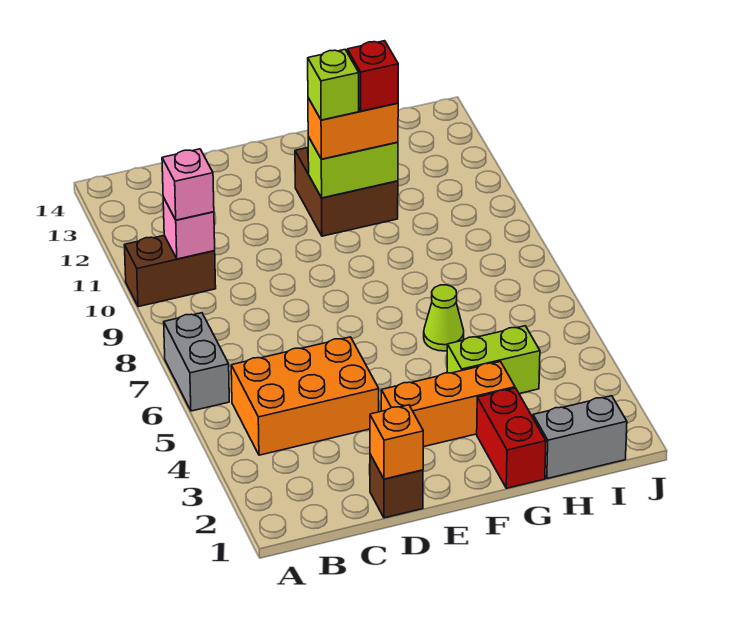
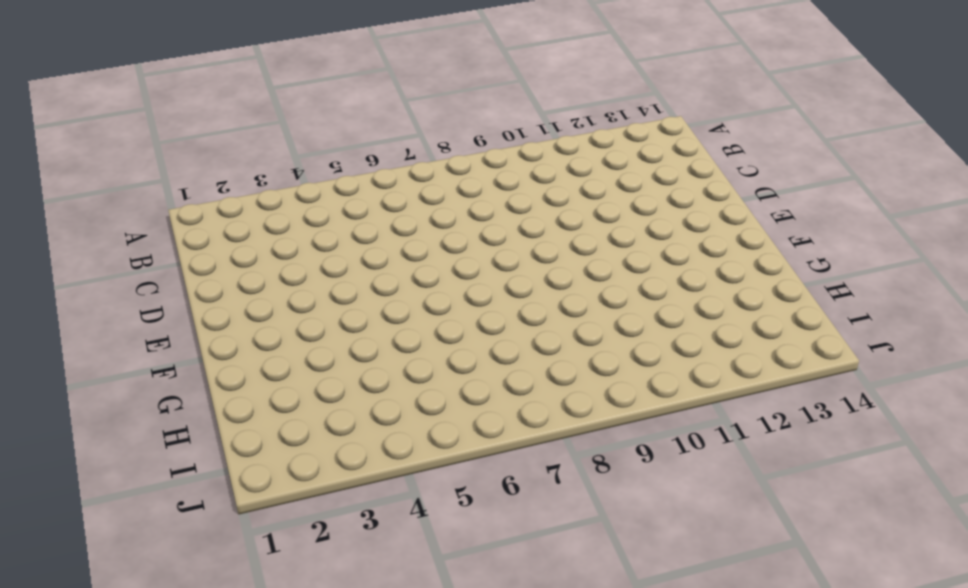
none -> grey brick A6:A7 level 1
none -> brown brick A10:B10 level 1
none -> orange brick B4:D5 level 1

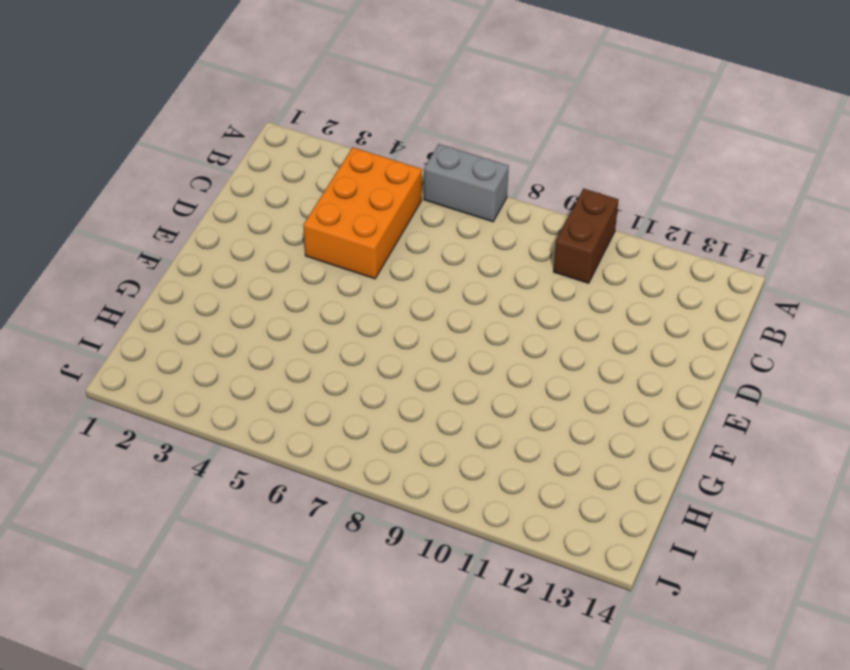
none -> brown brick D1 level 1
none -> orange brick E3:G3 level 1
none -> brown brick F11:G12 level 1

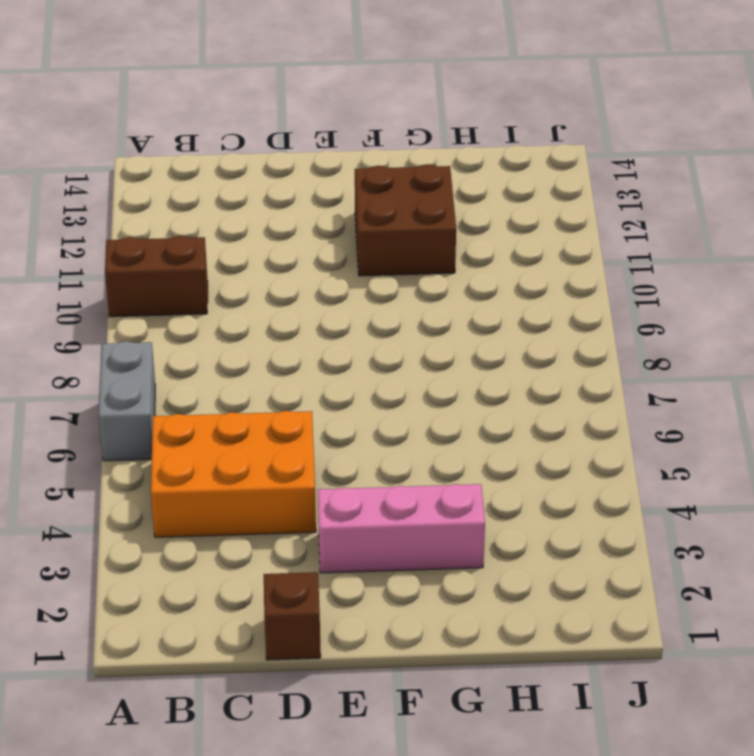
pink brick E3:G3 level 1 -> orange brick E3:G3 level 1
none -> red brick G1:G2 level 1
none -> lime brick G4:H4 level 1
none -> lime cone G6 level 1

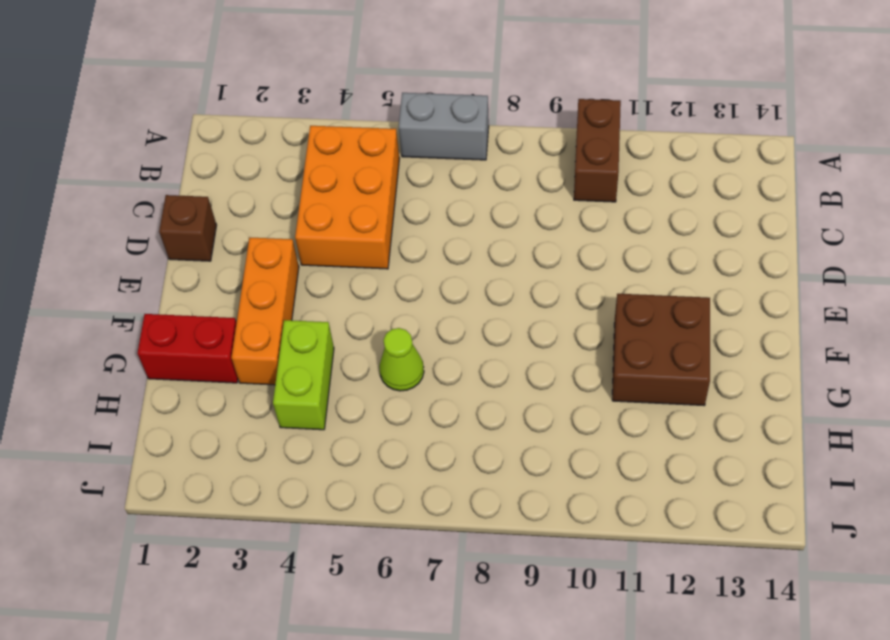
none -> grey brick H1:I1 level 1
none -> pink brick B10 level 2
none -> orange brick D1 level 2

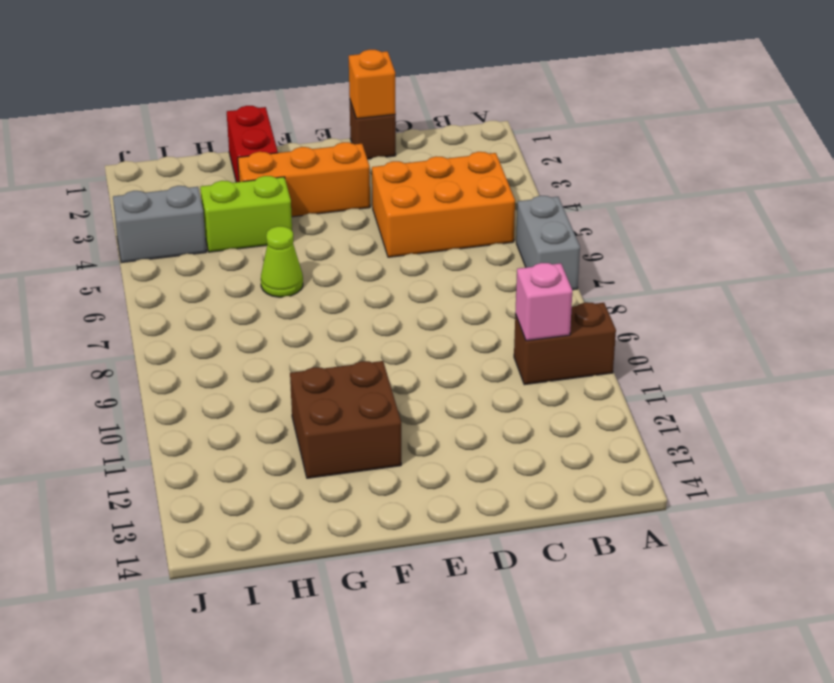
grey brick I4:J4 level 1 -> grey brick H1:I1 level 1
none -> lime brick F11:G11 level 2
none -> pink brick B10 level 3
none -> orange brick F11:G11 level 3

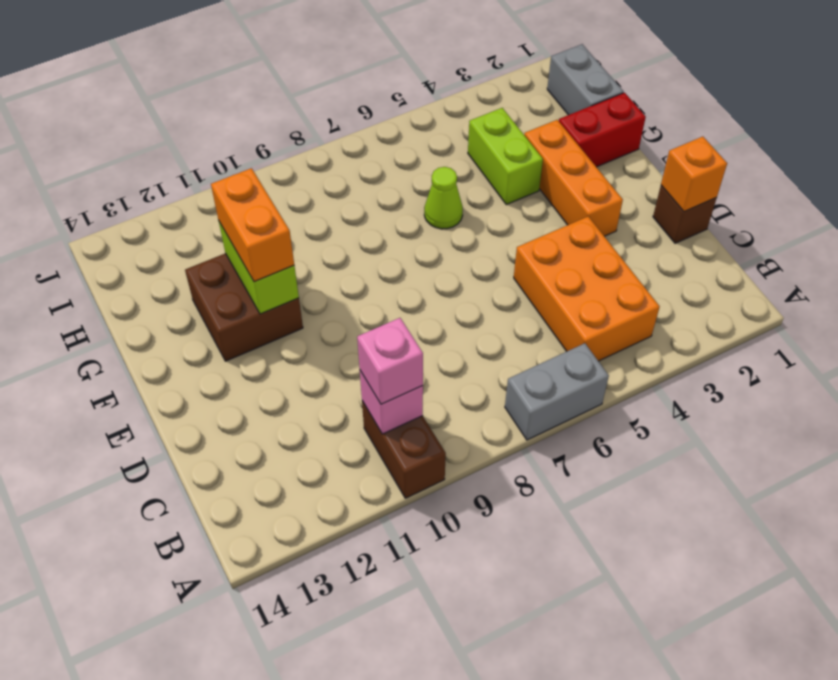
none -> lime brick F11 level 4
none -> red brick G11 level 4

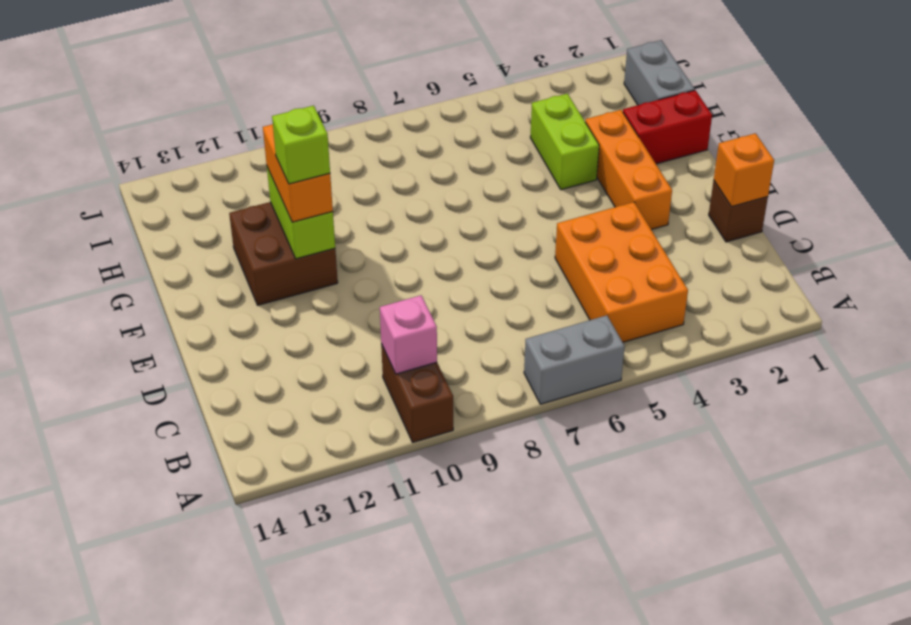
none -> lime cone G6 level 1
none -> pink brick B10 level 3
none -> red brick G11 level 4

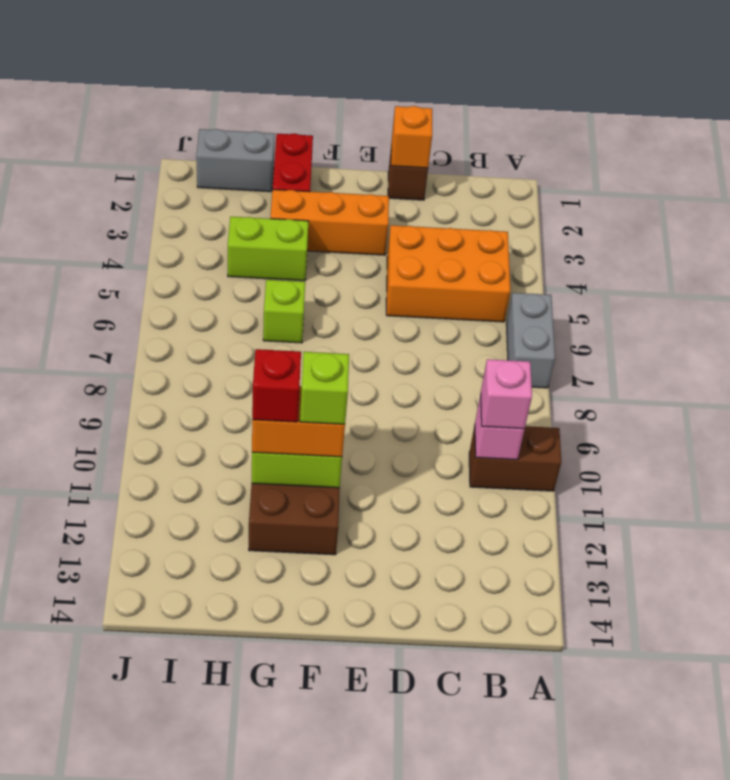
lime brick G6 level 1 -> lime cone G6 level 1

